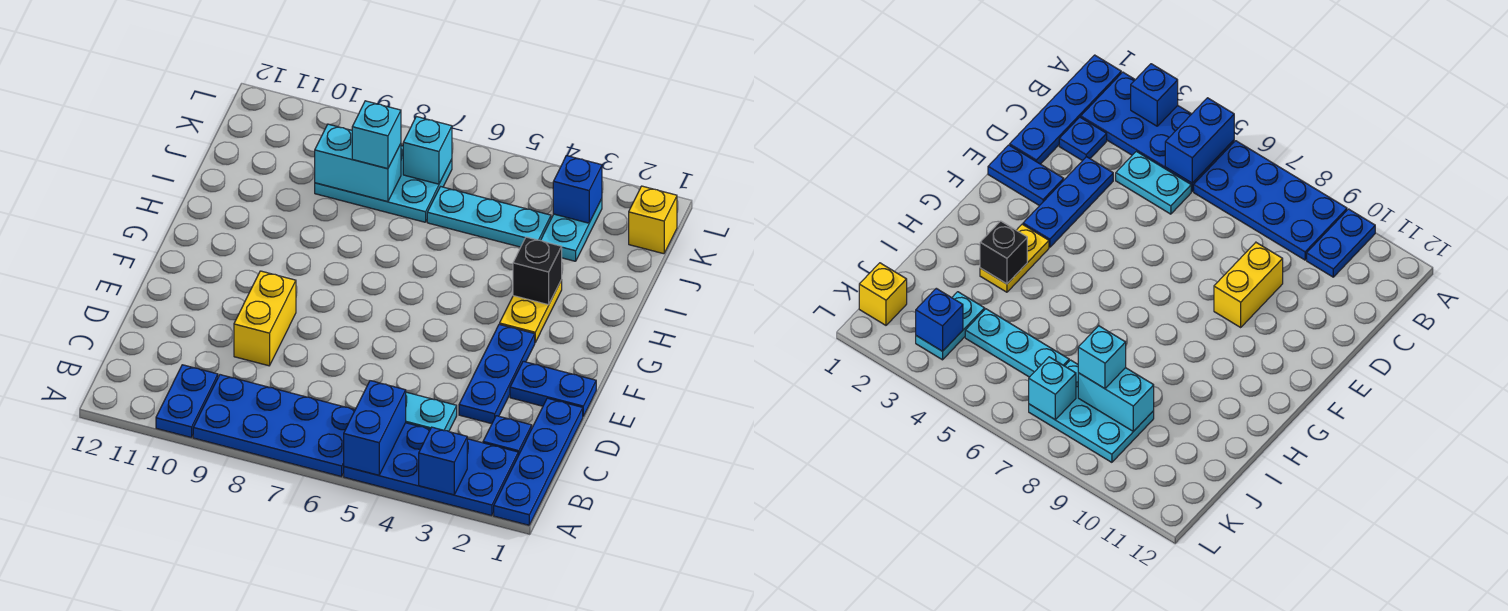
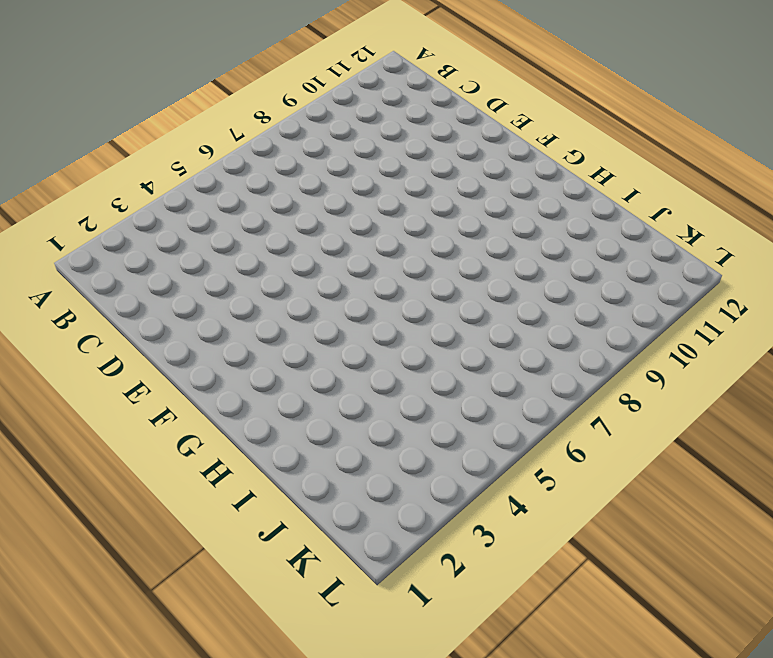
none -> blue plate A1:D1 level 1
none -> blue plate A2:B5 level 1
none -> blue plate A6:B9 level 1

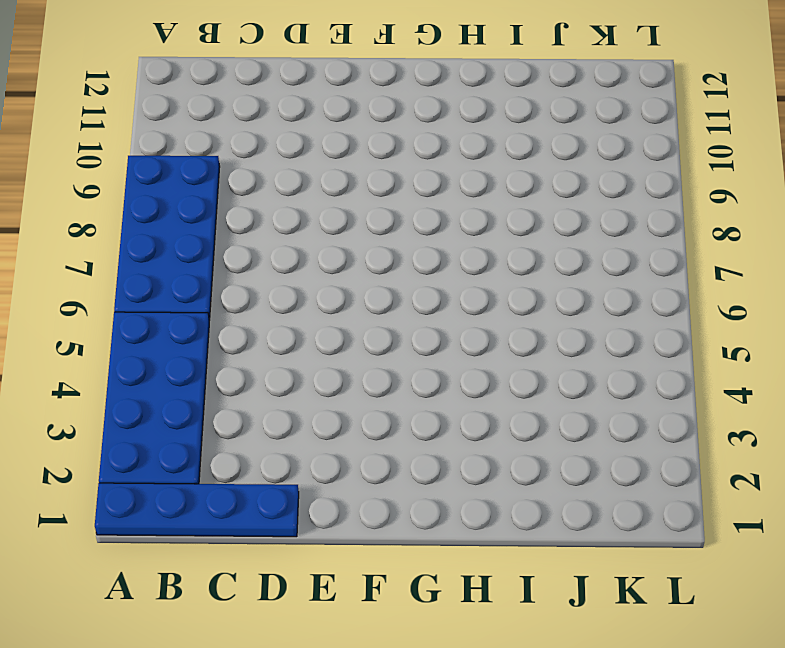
none -> blue plate A10:B10 level 1
none -> blue plate C2 level 1
none -> cyan plate C4:C5 level 1

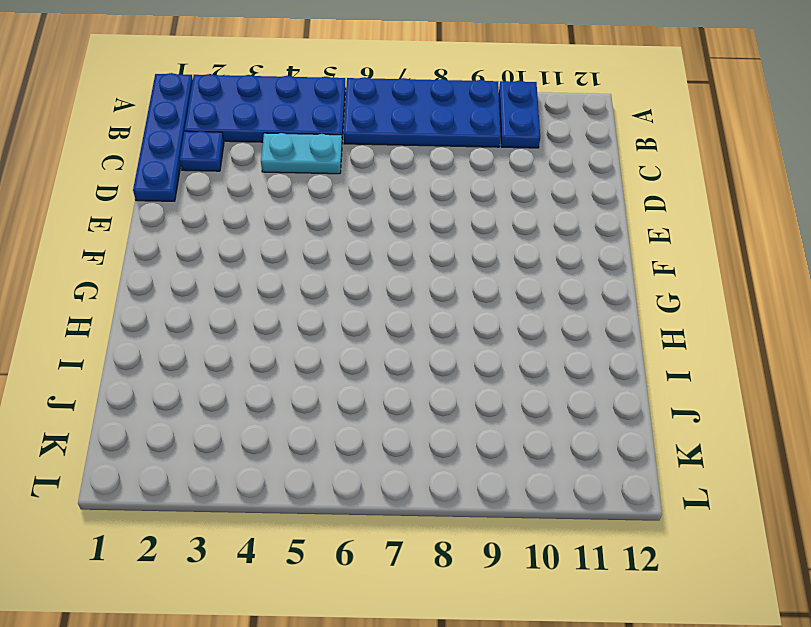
none -> blue plate D3:F3 level 1
none -> yellow brick D9:E9 level 1
none -> blue plate E1:E2 level 1

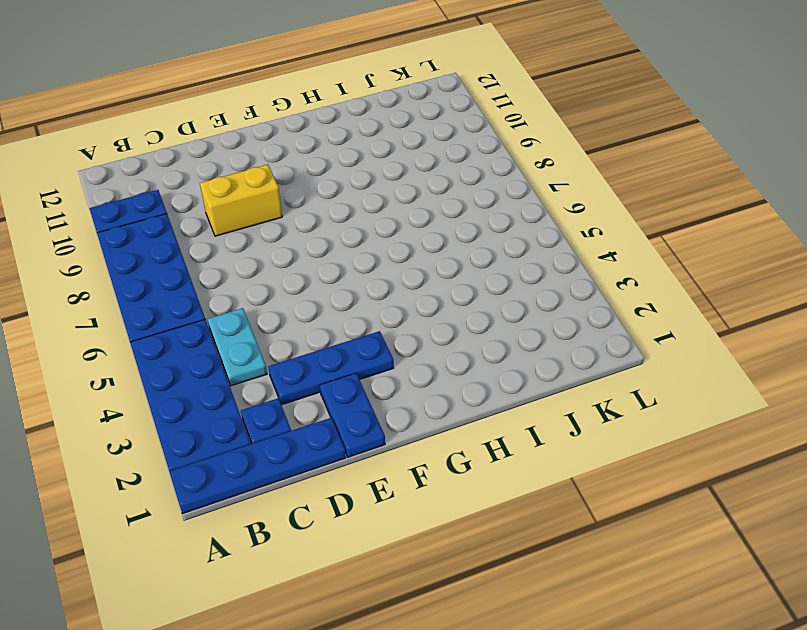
none -> yellow plate G3:H3 level 1
none -> cyan plate J3:K3 level 1
none -> cyan plate J4:J6 level 1

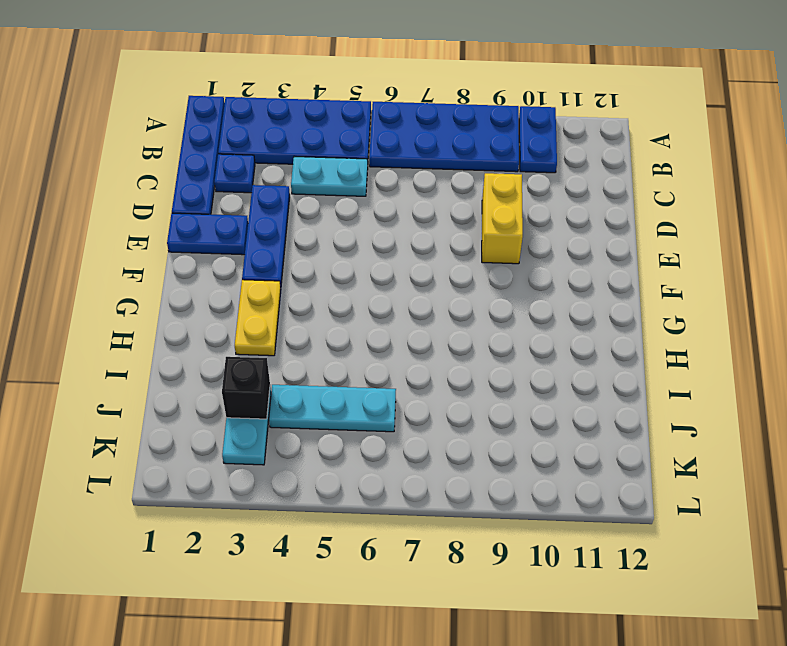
black brick J3 level 2 -> black brick H3 level 2
none -> cyan plate J7:K9 level 1
none -> yellow brick K1 level 1
none -> blue brick A3 level 2

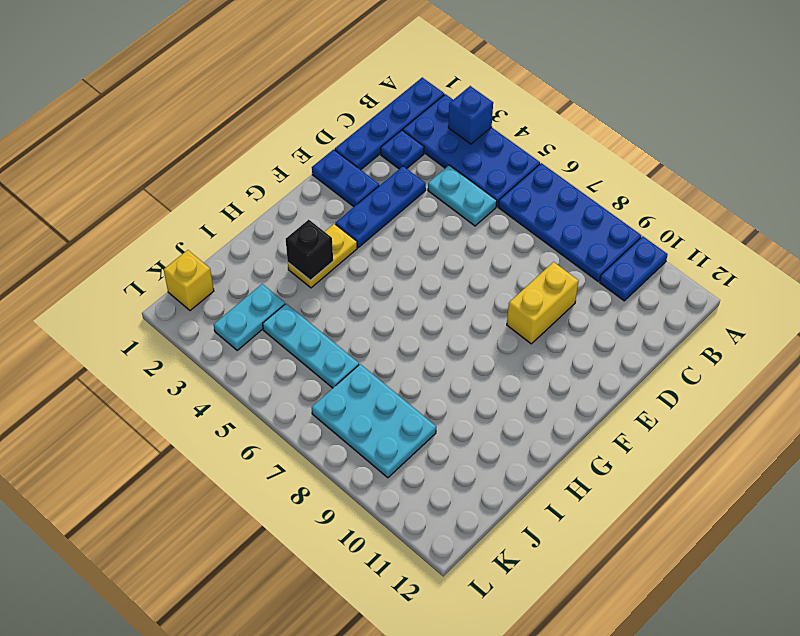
none -> blue brick A5:B5 level 2
none -> cyan brick J8:J9 level 2
none -> blue brick K3 level 2

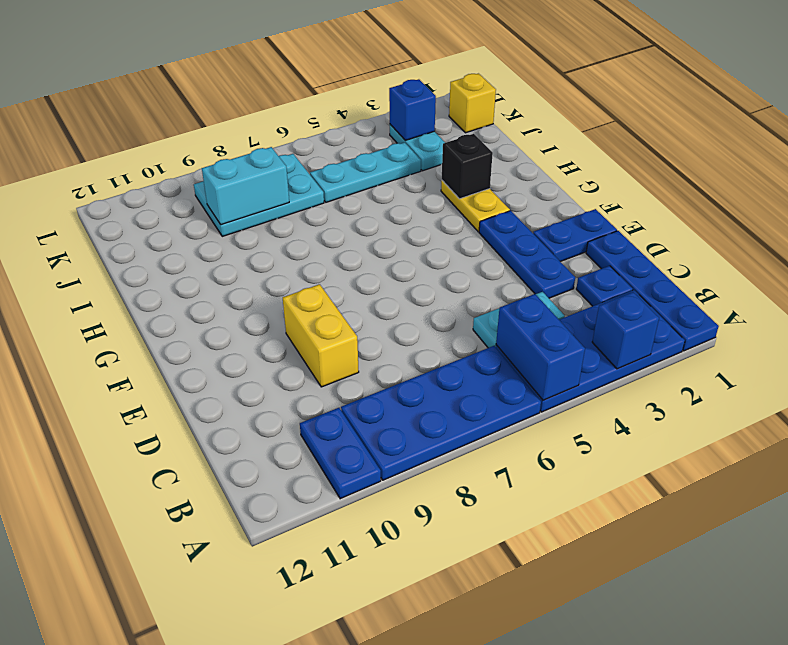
none -> cyan brick K7 level 2
none -> cyan brick J8 level 3

